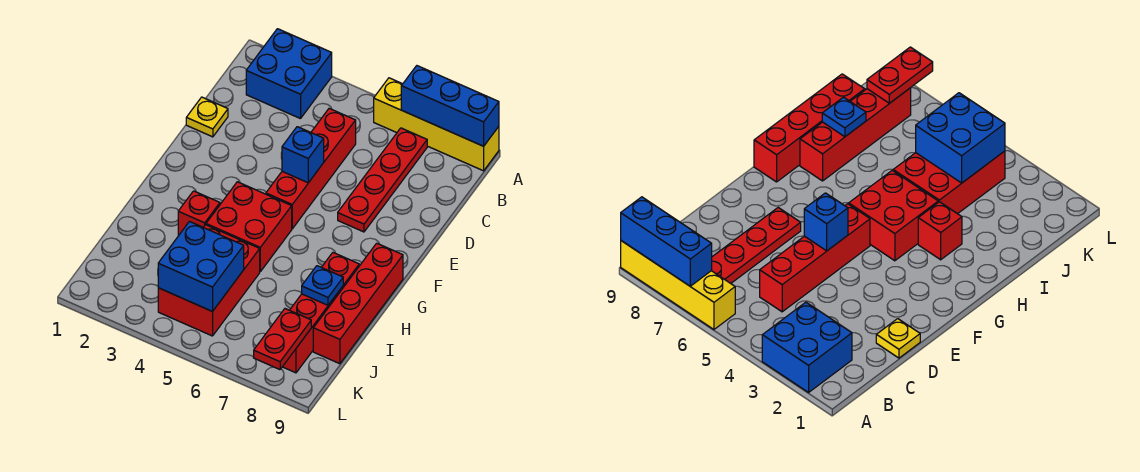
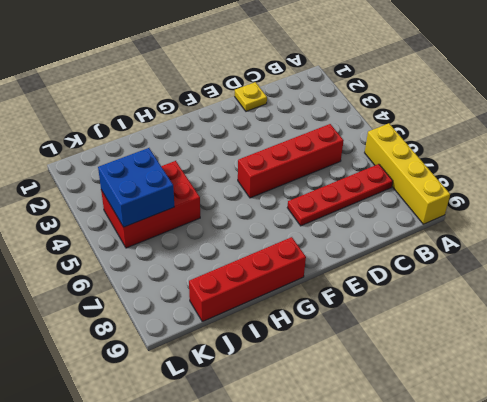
none -> blue brick A2:B3 level 1
none -> red brick G4:H5 level 1
none -> red brick H3 level 1

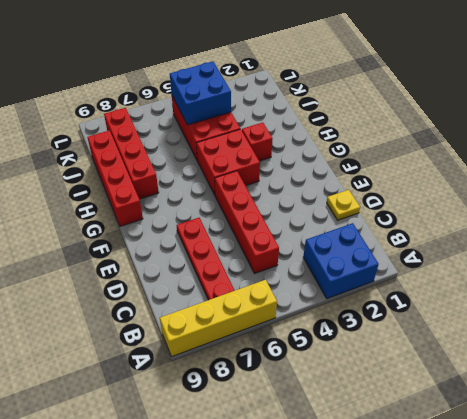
none -> blue brick A7:A9 level 2
none -> blue brick E5 level 2
none -> blue plate I8 level 2

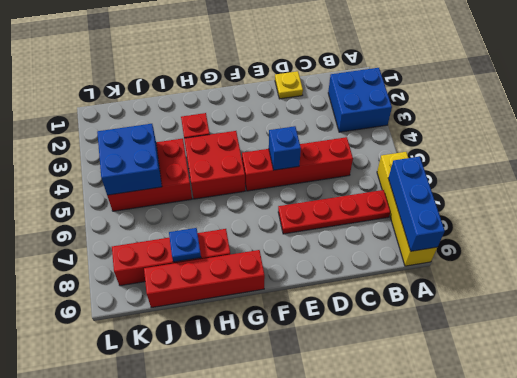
none -> red plate K8:L8 level 2

